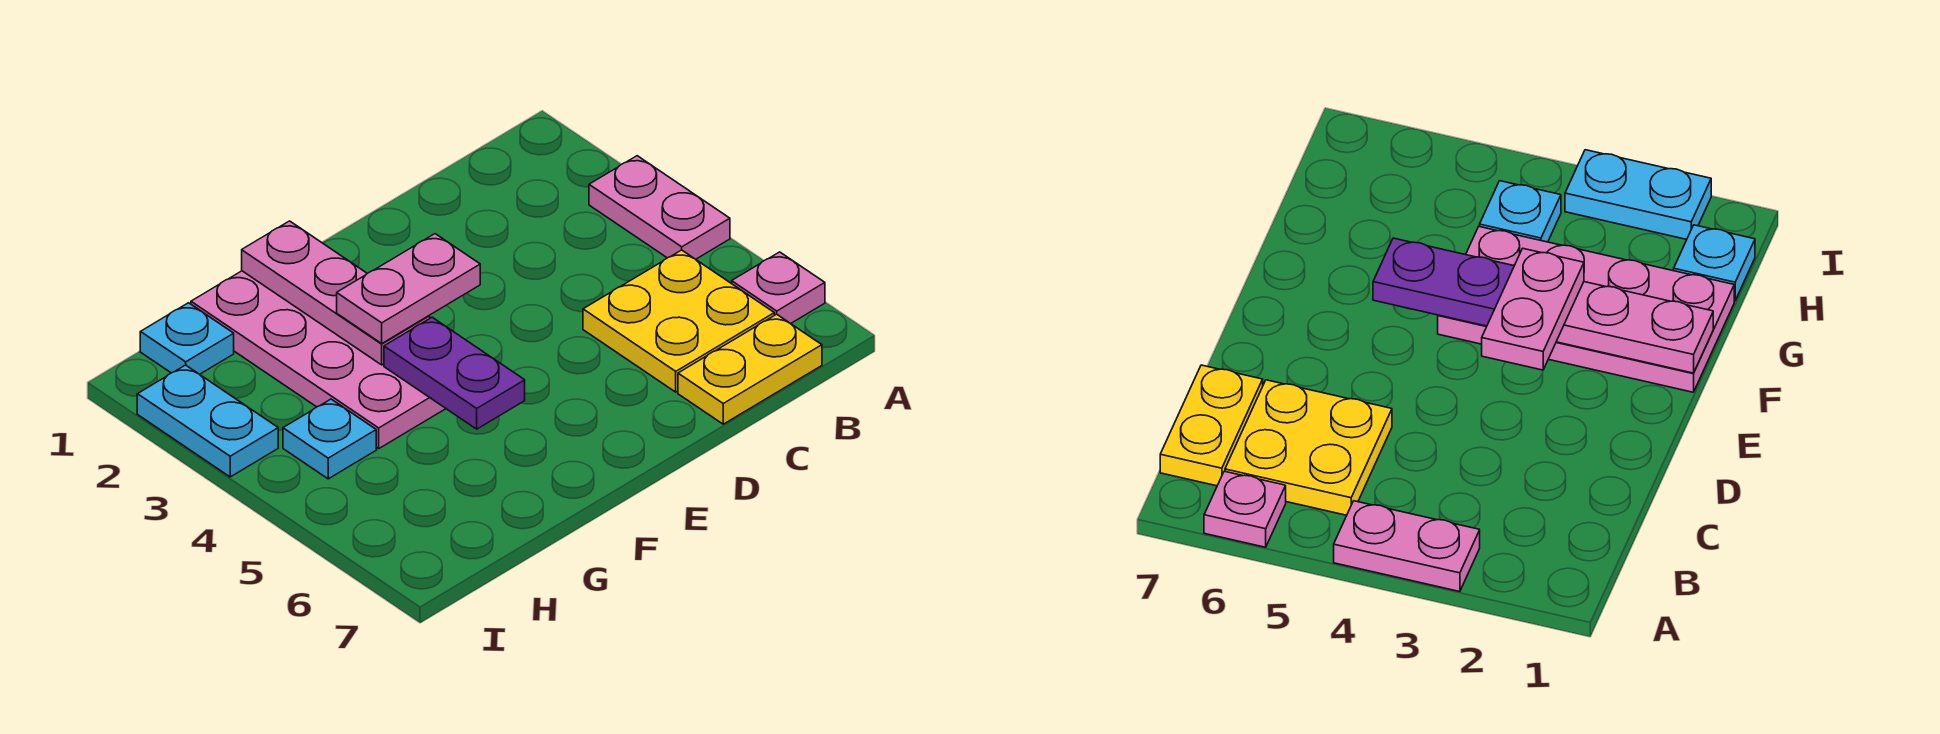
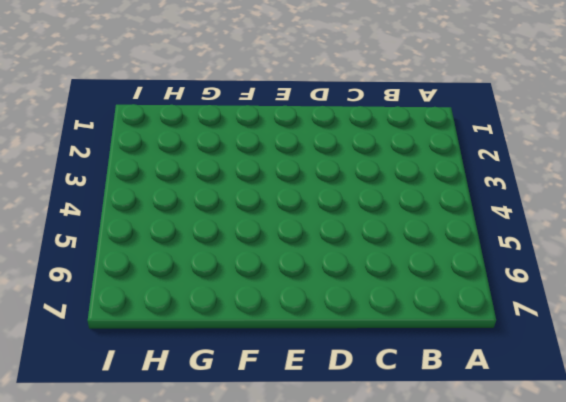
none -> pink plate A3:A4 level 1
none -> pink plate A6 level 1

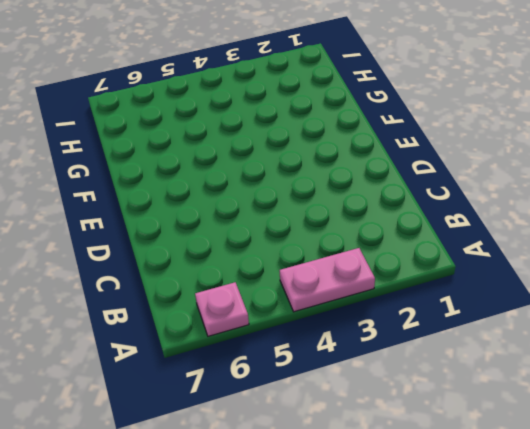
none -> yellow plate B5:C6 level 1
none -> yellow plate B7:C7 level 1

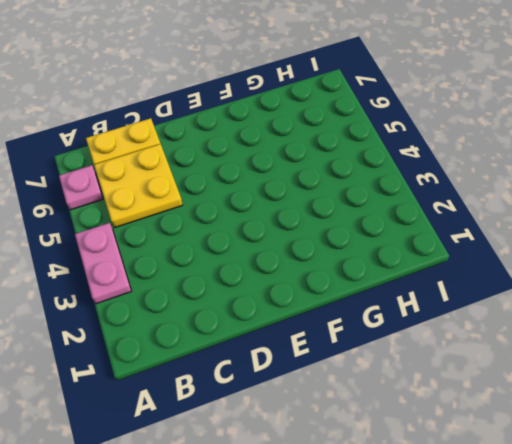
none -> pink plate F1:G4 level 1
none -> cyan plate H1 level 1

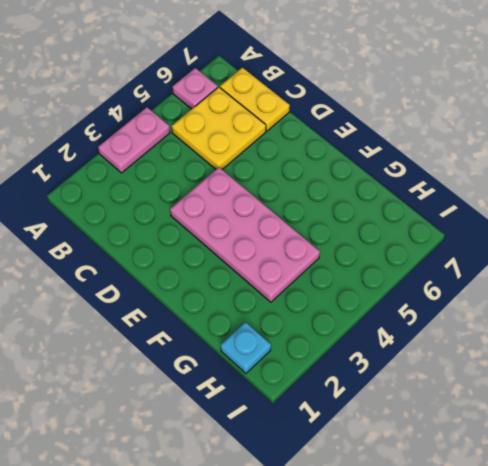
pink plate D3:G4 level 1 -> pink plate F1:G4 level 1
none -> cyan plate H4 level 1
none -> cyan plate I2:I3 level 1

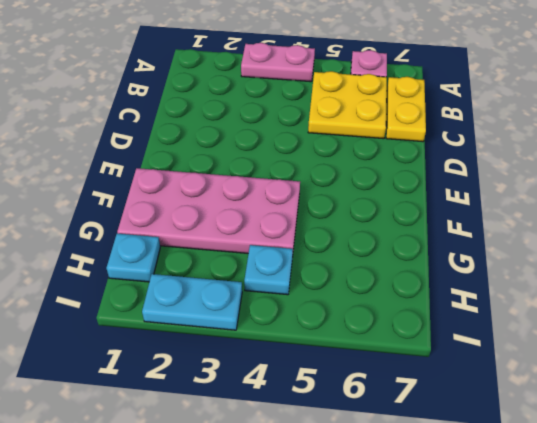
none -> pink plate F1:F3 level 2
none -> purple plate F4:F5 level 2

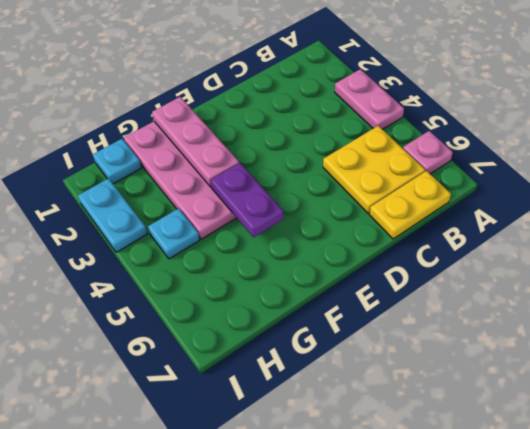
none -> pink plate E3:F3 level 3

